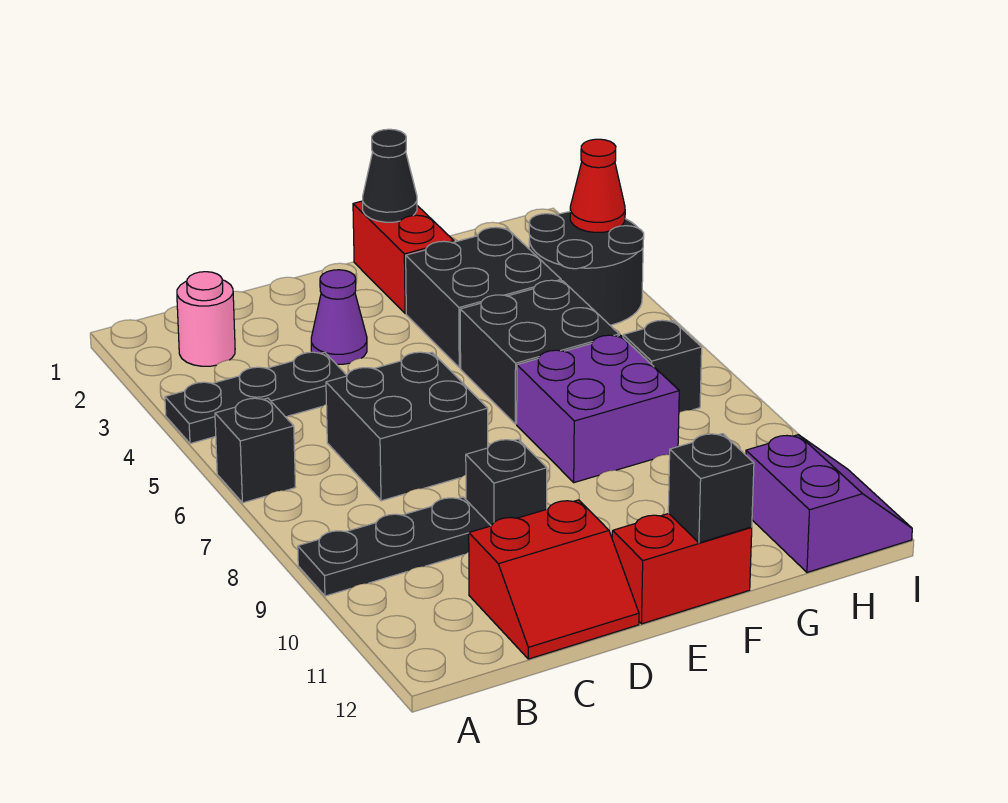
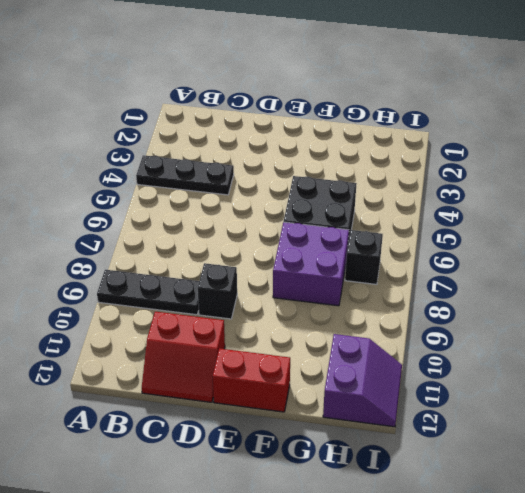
none -> black brick A6 level 1
none -> pink round brick B2 level 1
none -> black brick C6:D7 level 1

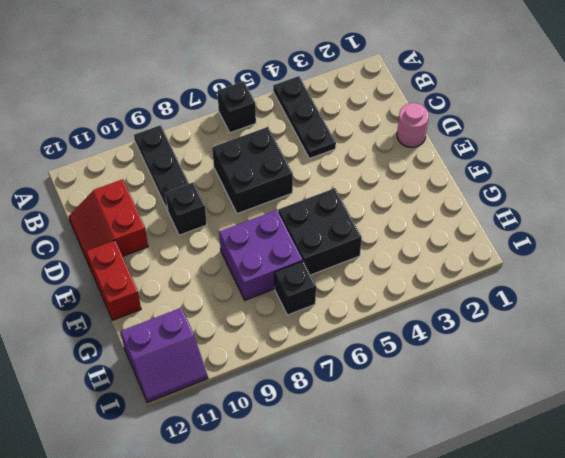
pink round brick D1 level 1 -> pink round brick B2 level 1
none -> purple cone D3 level 1
none -> red brick F1:F2 level 1
none -> black brick F3:G4 level 1

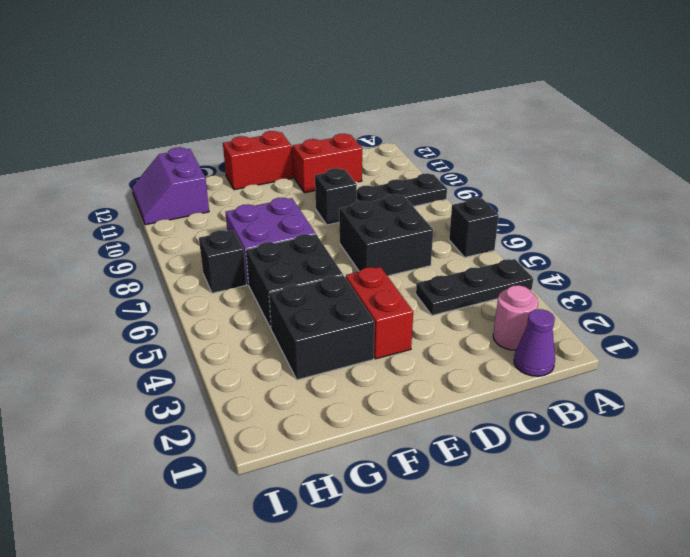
purple cone B1 level 1 -> purple cone D3 level 1
red brick E3:E4 level 1 -> red brick F1:F2 level 1
none -> black round brick H3:I4 level 1
none -> black cone F1 level 2
none -> black brick F12 level 2

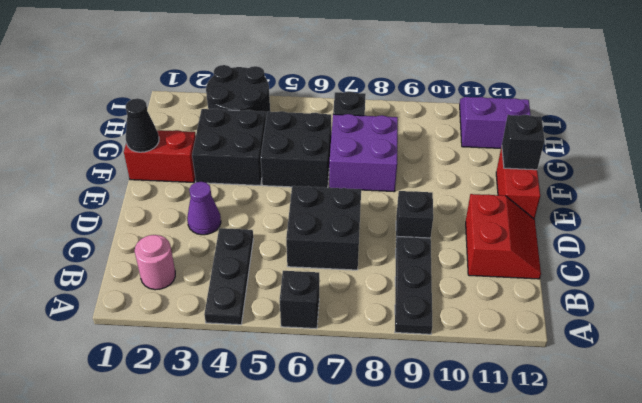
none -> red cone I3 level 2

